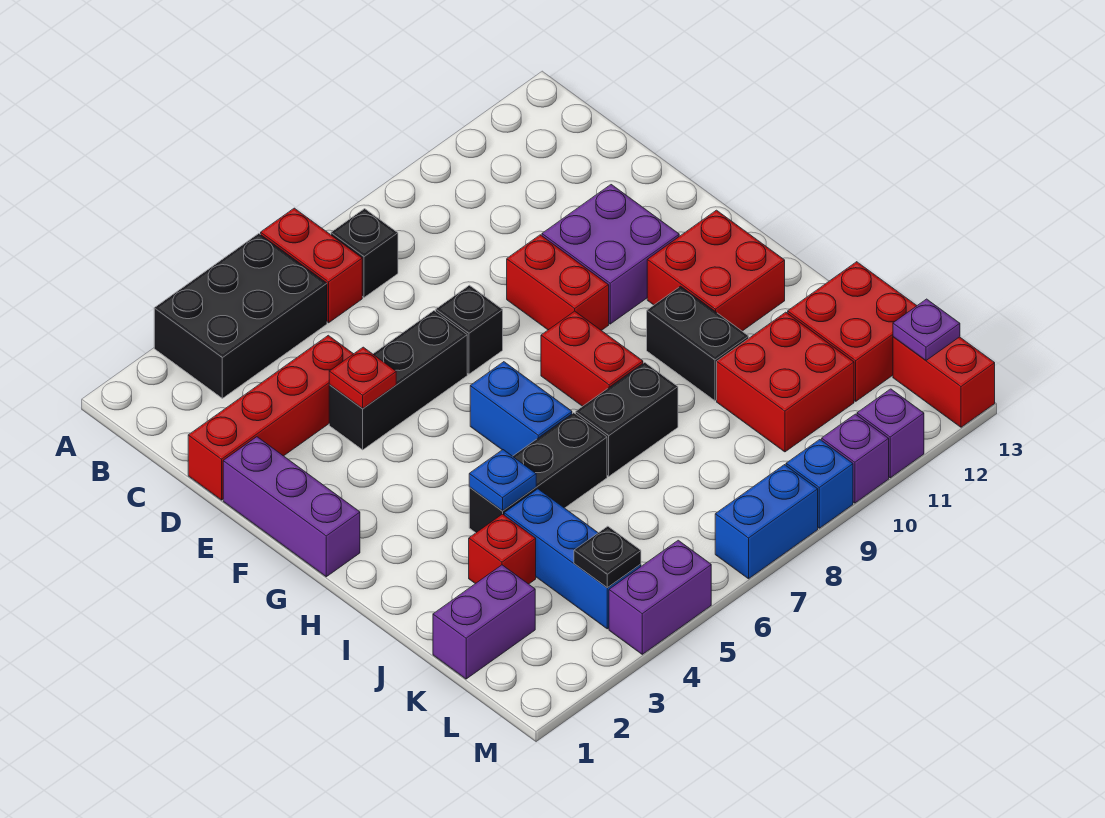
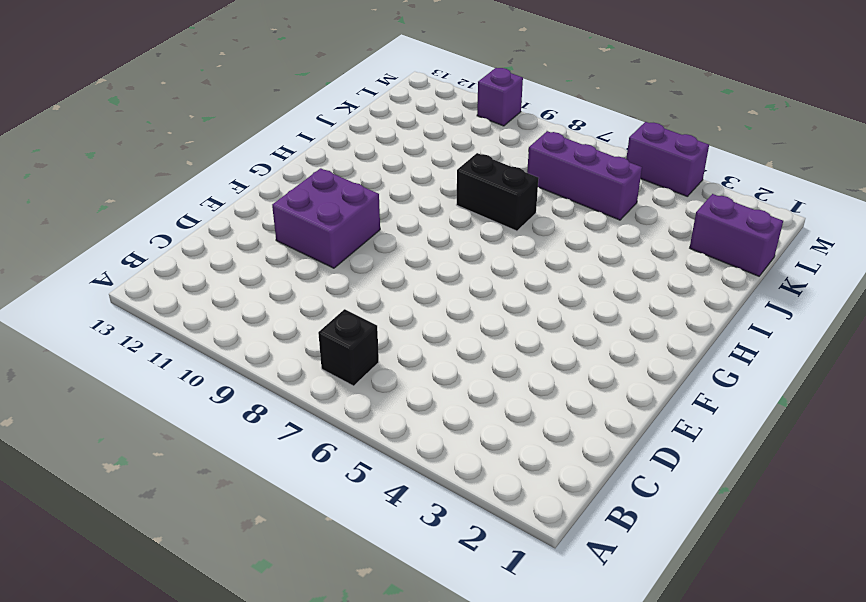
purple brick K5:K7 level 1 -> purple brick E1:G1 level 1
none -> black brick A3:B5 level 1
none -> red brick A6:B6 level 1
none -> red brick D1:D4 level 1
none -> black brick E4:E6 level 1

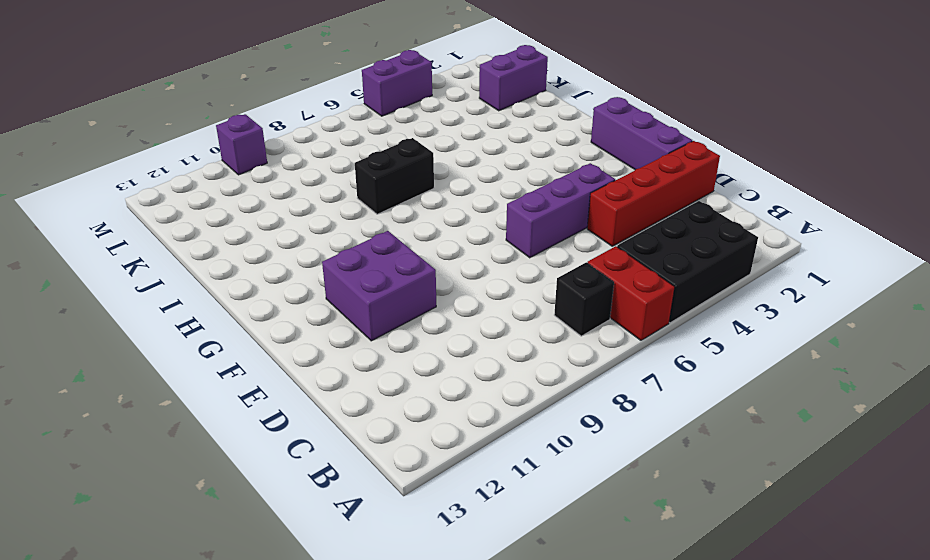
purple brick E4:E6 level 1 -> black brick E4:E6 level 1
none -> black brick E7 level 1
none -> red brick E9:F9 level 1
none -> blue brick G6:H6 level 1
none -> red brick G8:H8 level 1

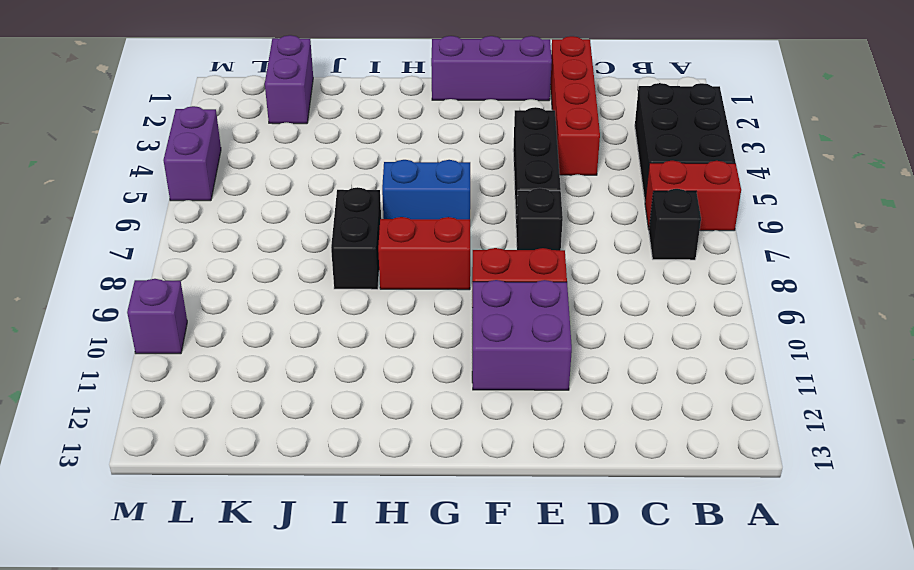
none -> red brick G11:H12 level 1
none -> black brick H10:I10 level 1
none -> black brick I4:I6 level 1
none -> red brick J3 level 1

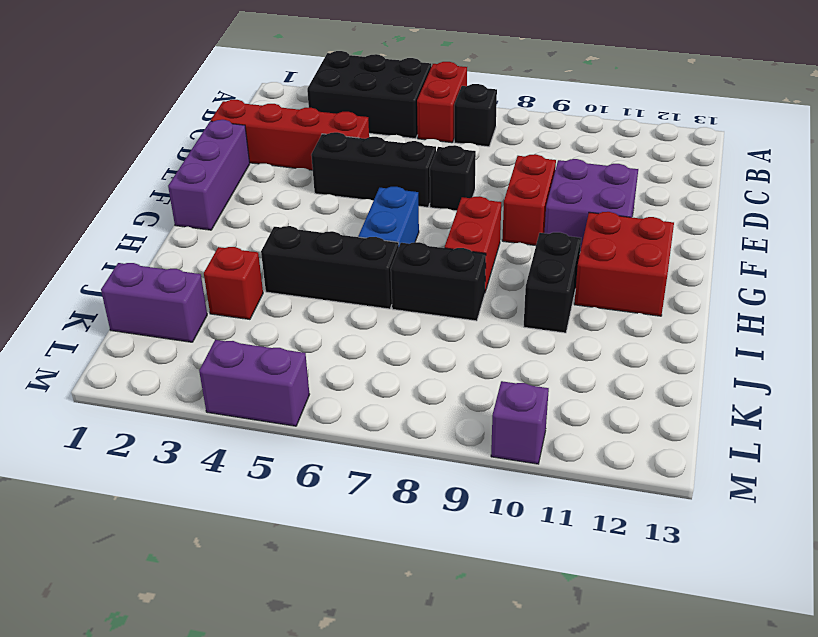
none -> blue brick J4:L4 level 1
none -> red brick J10:K11 level 1
none -> red brick J12:K13 level 1
none -> red brick L13:M13 level 1

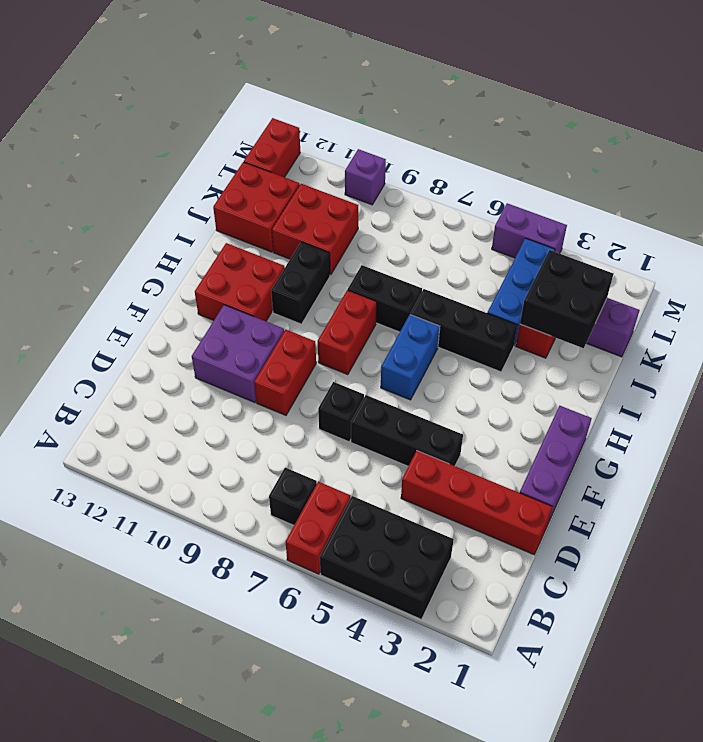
black brick J2:K3 level 2 -> none
none -> blue brick M7:M8 level 1
none -> blue brick M9 level 1
none -> purple brick M11 level 1
none -> red plate E4 level 2

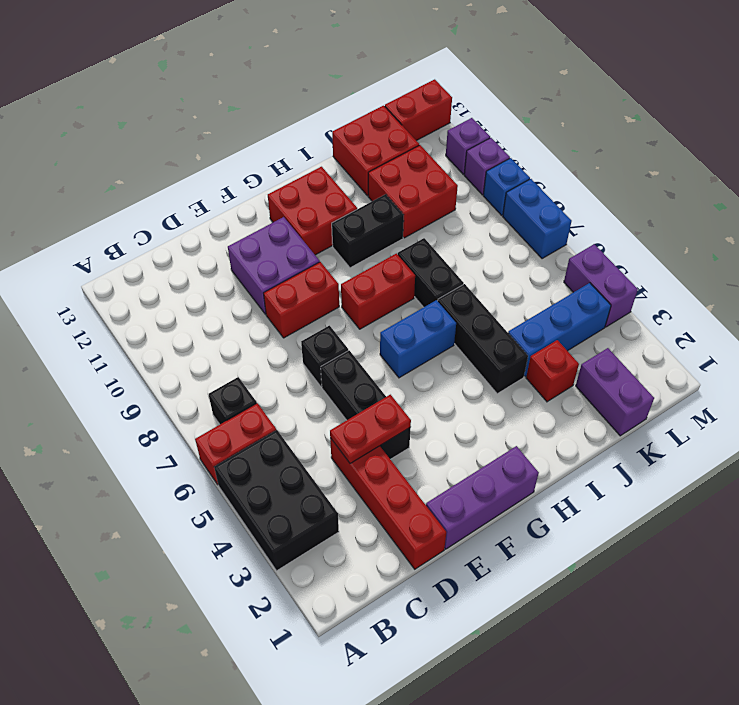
red plate D4:E4 level 2 -> red plate E4 level 2
none -> blue plate I4 level 2
none -> black plate L4 level 2
none -> purple plate L13 level 2

